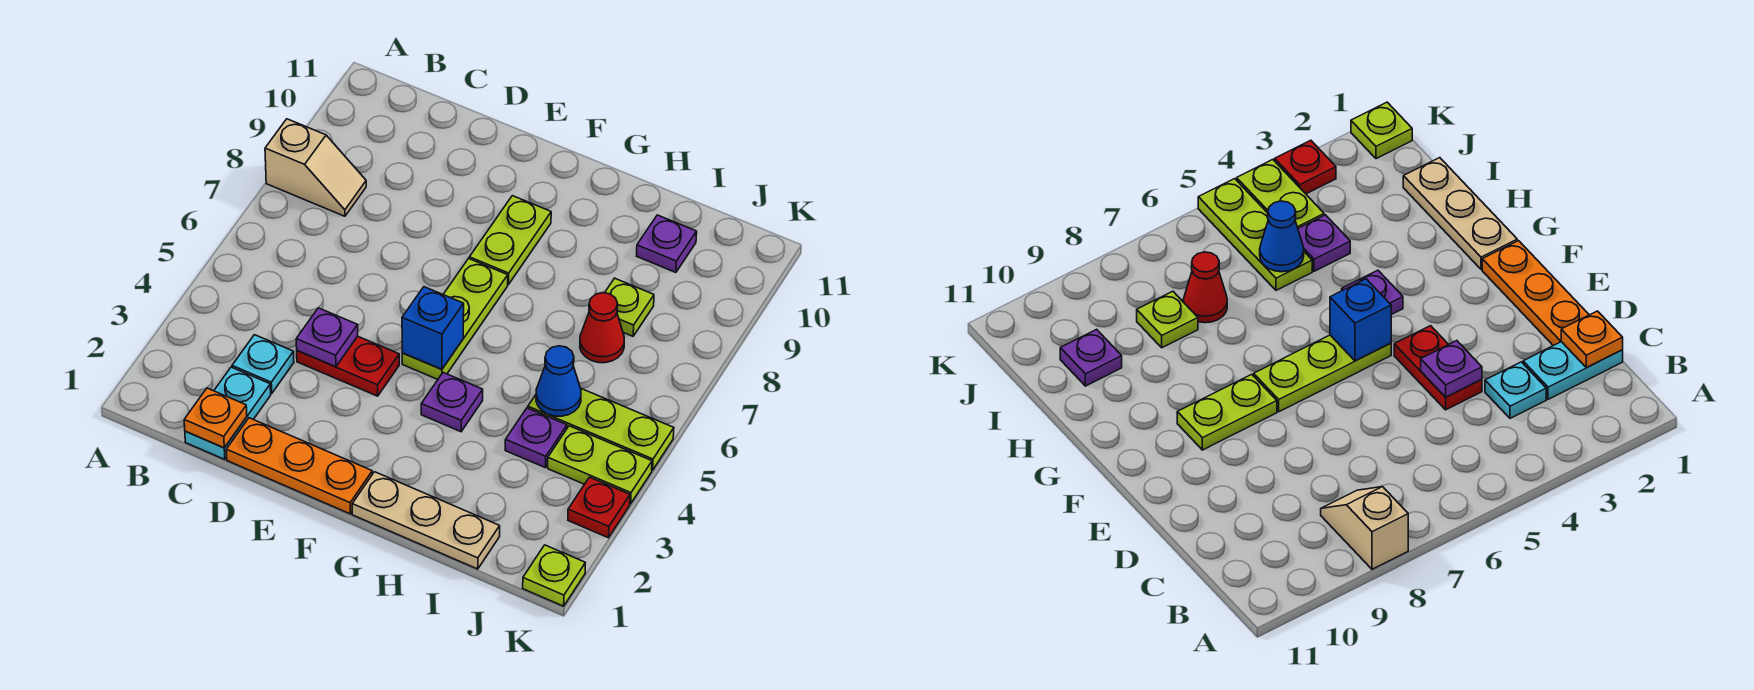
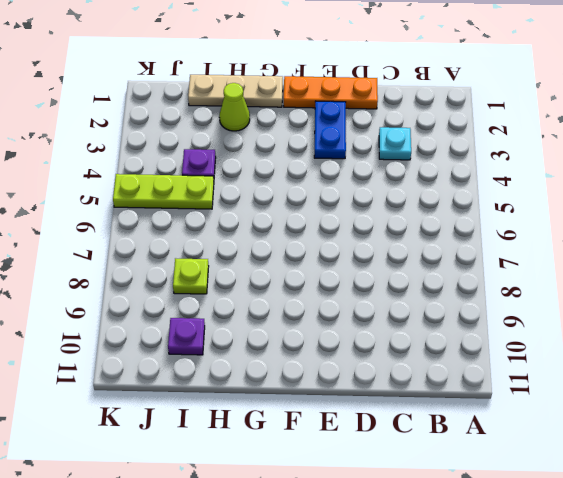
blue plate E2:E3 level 1 -> none
lime cone H2 level 1 -> none
none -> tan slope A8:B8 level 1 top A
none -> cyan plate C1:C2 level 1
none -> red plate D4:E4 level 1

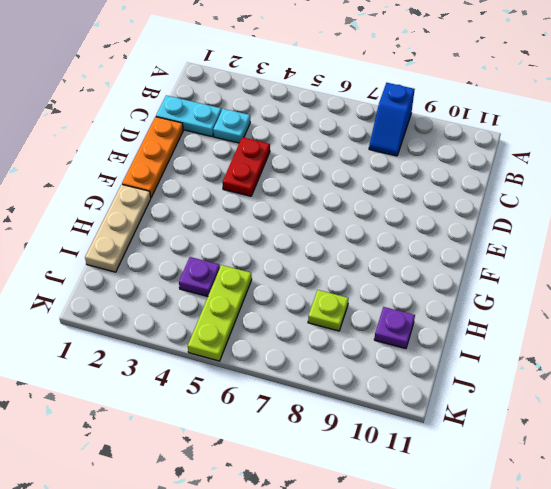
blue slope A8:B8 level 1 top A -> tan slope A8:B8 level 1 top A
none -> lime plate F5:F7 level 1
none -> lime plate F8:F9 level 1
none -> purple plate G4 level 1

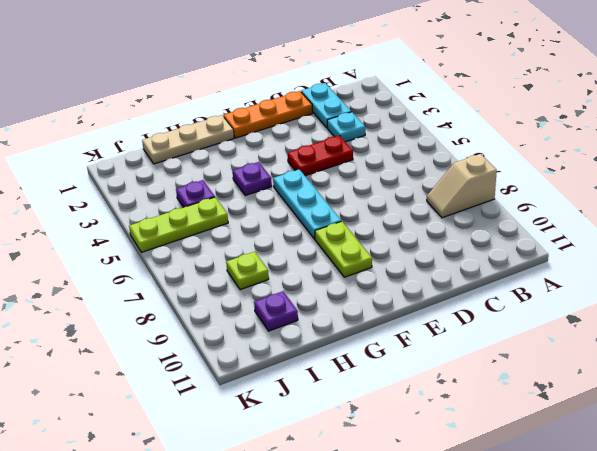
cyan plate F5:F7 level 1 -> lime plate F5:F7 level 1
none -> red cone I7 level 1
none -> lime plate J4:K4 level 1
none -> lime plate K1 level 1

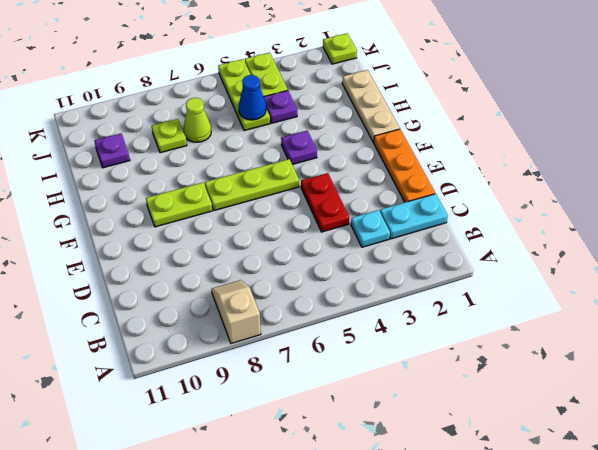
lime cone I7 level 1 -> red cone I7 level 1
none -> red plate K3 level 1
none -> orange plate C1 level 2
none -> purple plate D4 level 2

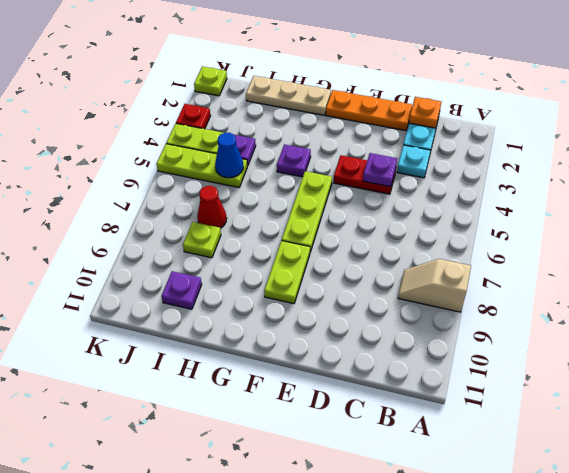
none -> blue brick F5 level 2

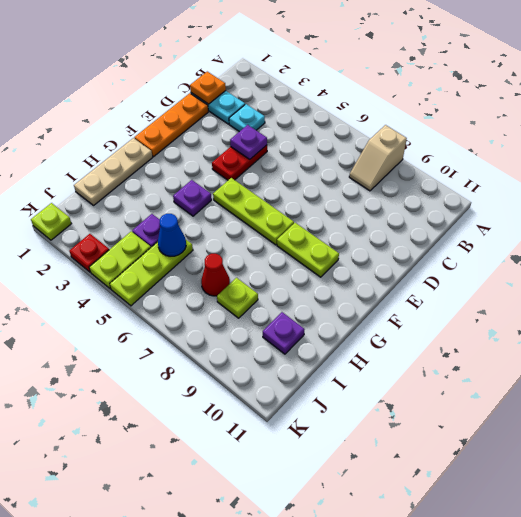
none -> blue brick F5 level 2

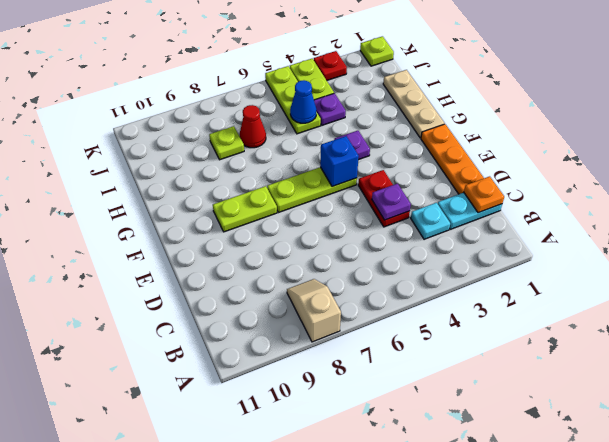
none -> purple plate I10 level 1

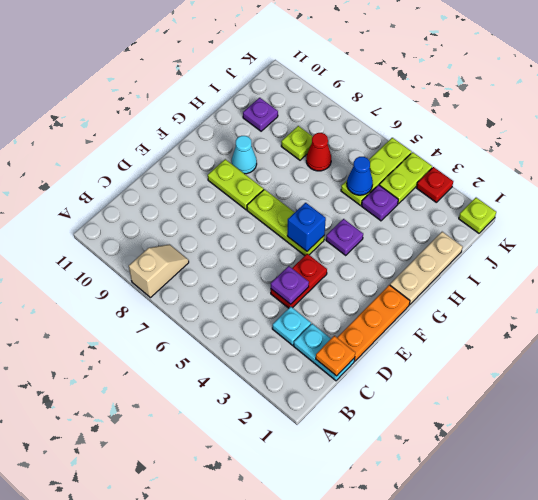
cyan cone G9 level 1 -> none

